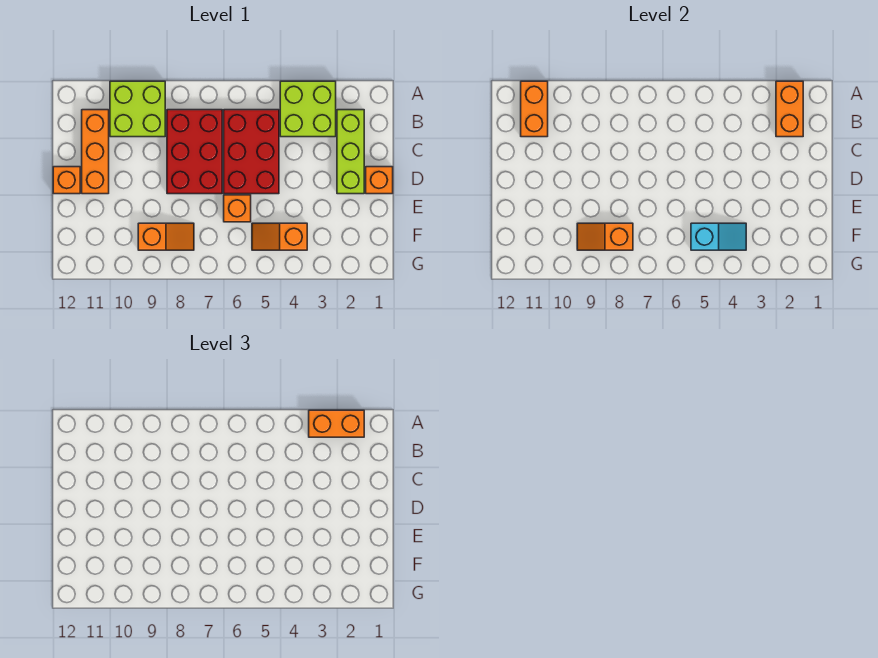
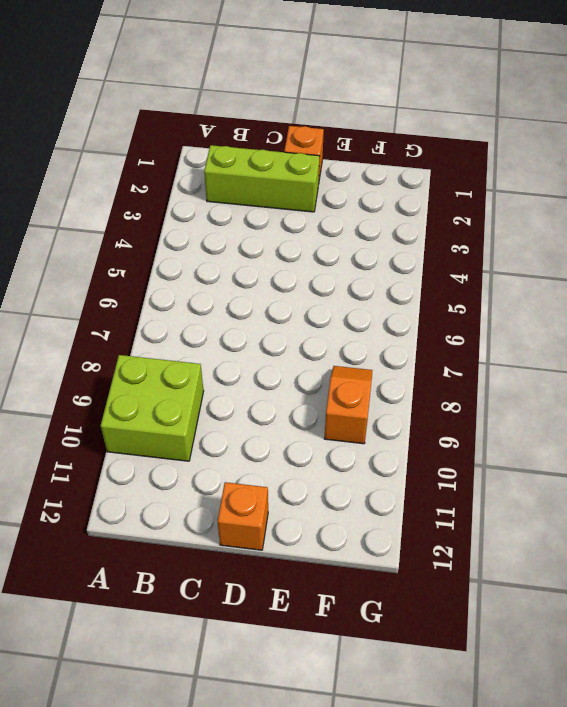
none -> lime brick A3:B4 level 1
none -> red brick B5:D6 level 1
none -> red brick B7:D8 level 1

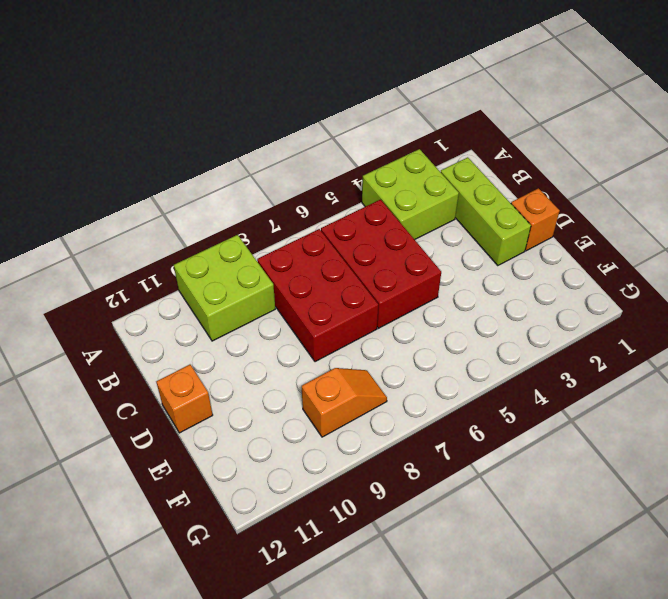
none -> orange brick B11:D11 level 1
none -> orange brick E6 level 1
none -> orange slope F4:F5 level 1 top 4

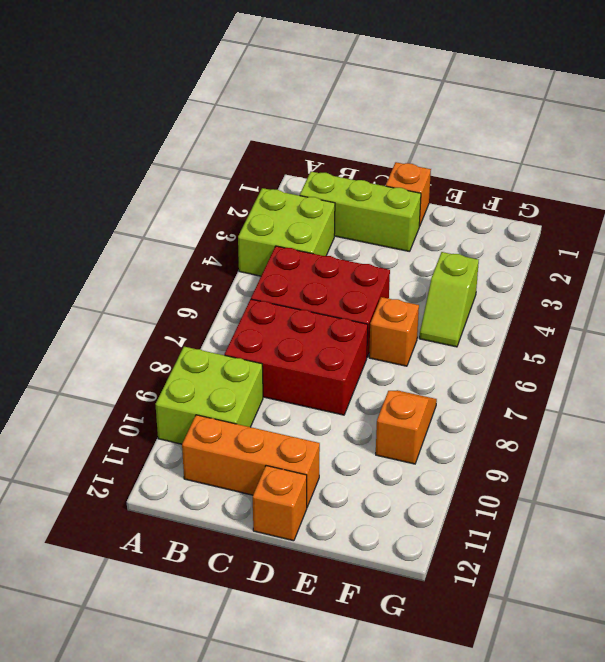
lime slope F4:F5 level 1 top 4 -> orange slope F4:F5 level 1 top 4
none -> orange brick A2:B2 level 2
none -> orange brick A11:B11 level 2
none -> cyan slope F4:F5 level 2 top 5

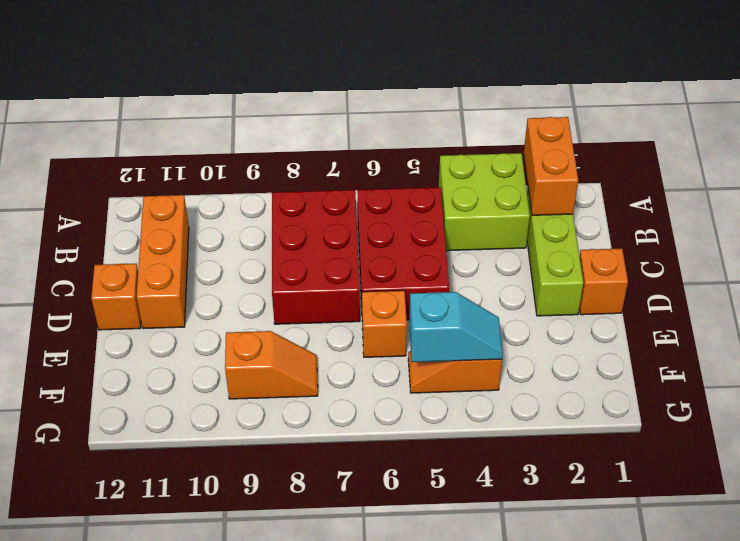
none -> lime brick A9:B10 level 1
none -> orange brick A11:B11 level 2
none -> orange slope F8:F9 level 2 top 8

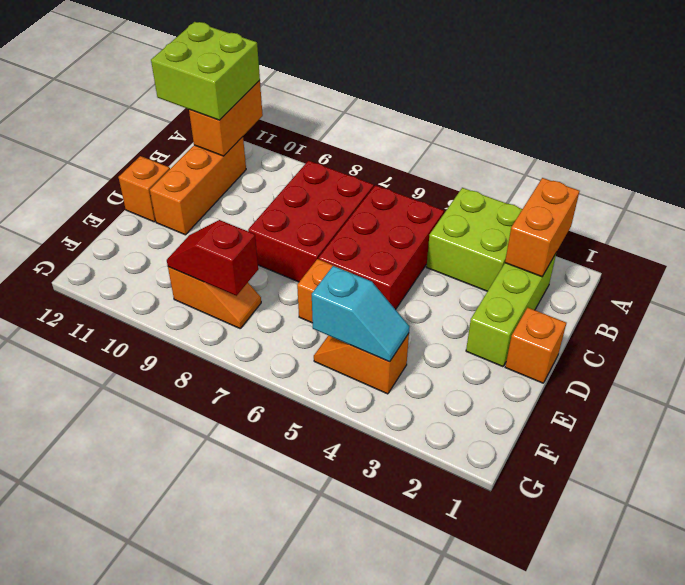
lime brick A11:B12 level 3 -> lime brick A9:B10 level 1
red slope F8:F9 level 2 top 8 -> orange slope F8:F9 level 2 top 8
none -> orange brick A2:A3 level 3

